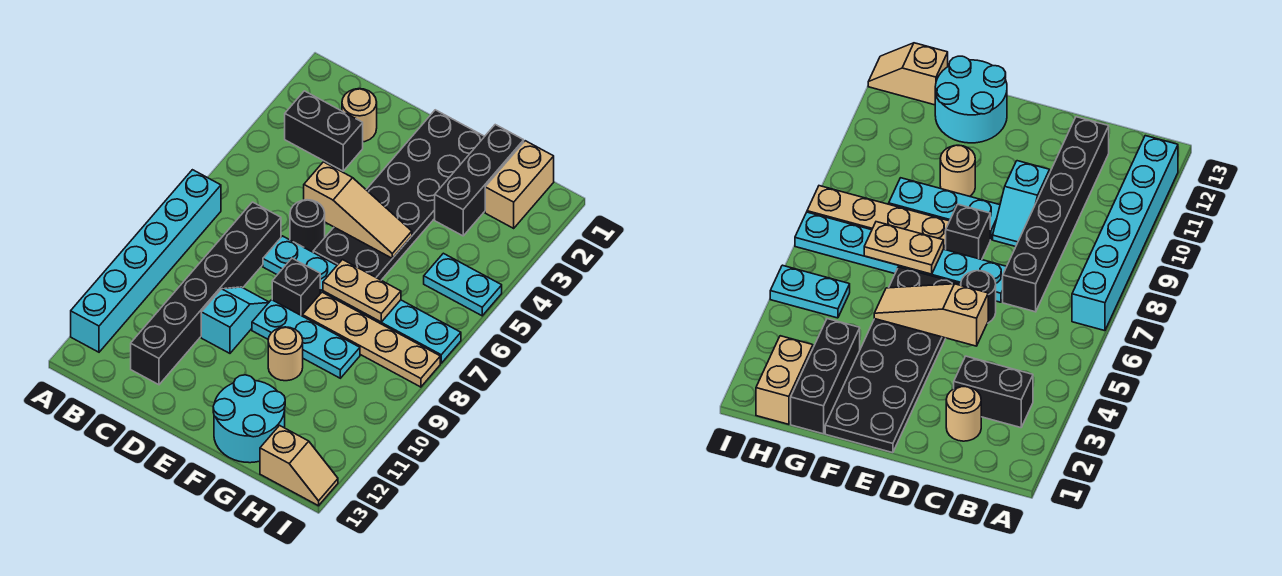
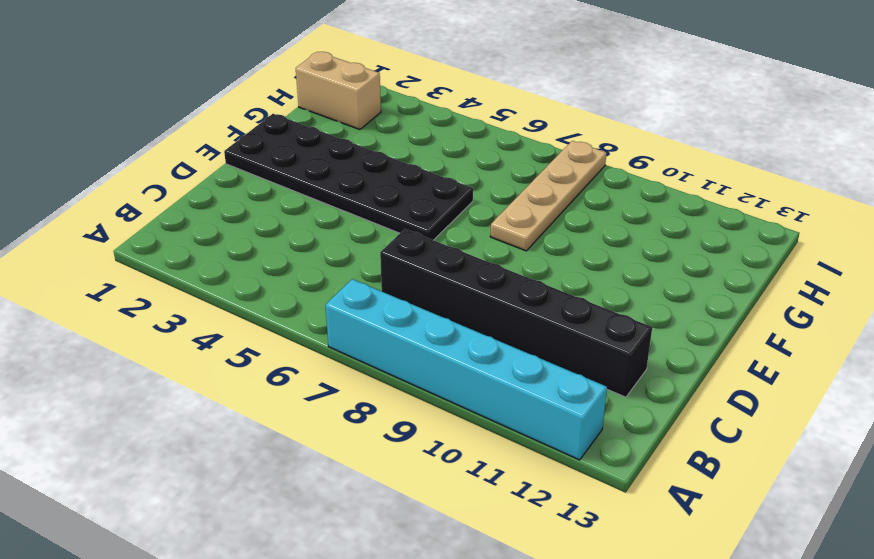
none -> black brick B3:C3 level 1
none -> tan round brick C2 level 1
none -> black round brick D6 level 1

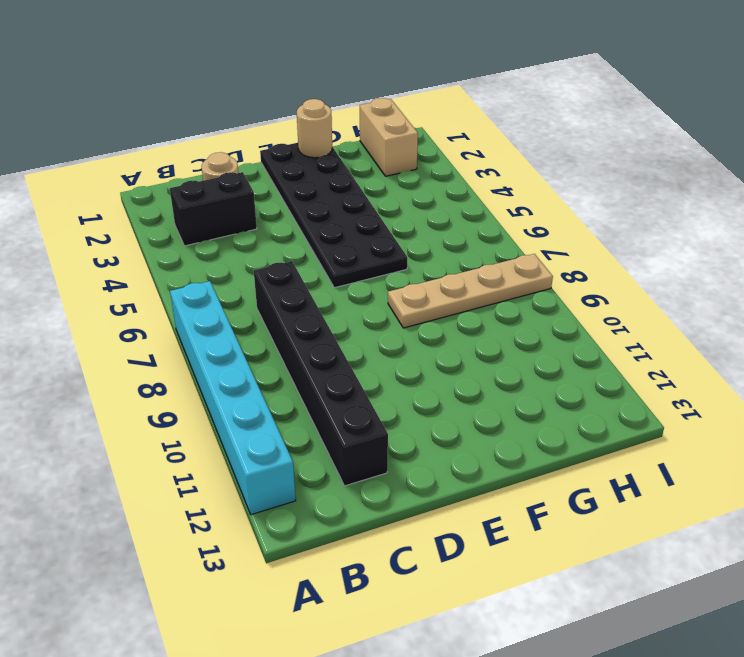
tan round brick F1 level 2 -> tan round brick F10 level 1
none -> black round brick D6 level 1
none -> cyan plate D7:I7 level 1
none -> cyan slope D9:D10 level 1 top 10

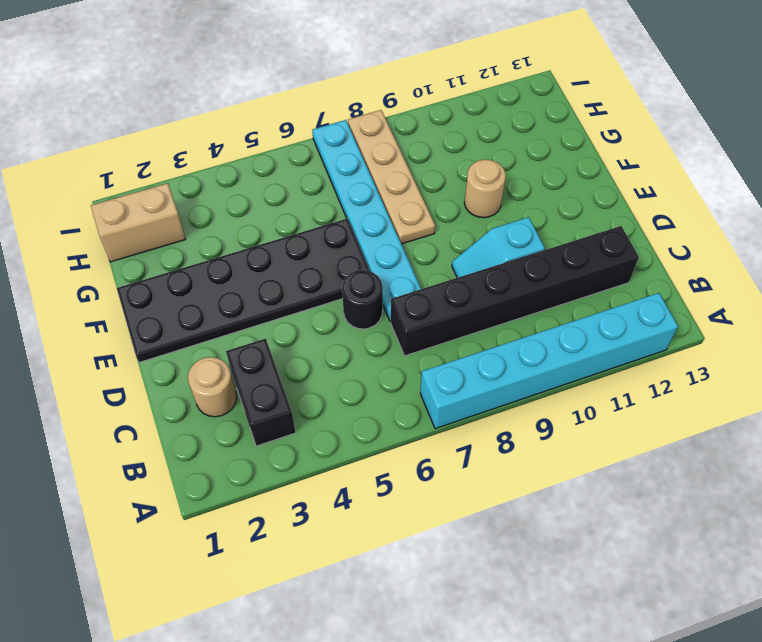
none -> black brick E8 level 1
none -> cyan plate E9:G9 level 1
none -> cyan round brick F12:G13 level 1

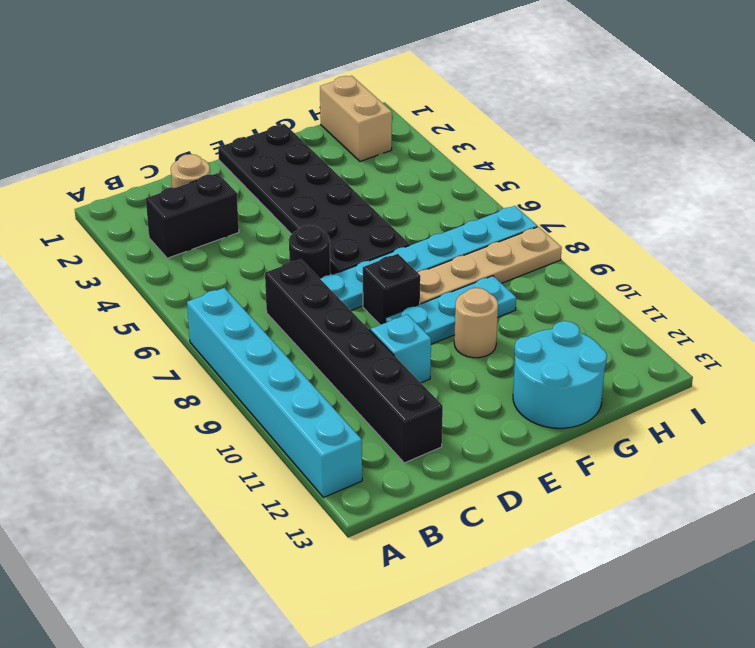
none -> black brick G1:G3 level 1
none -> cyan plate H5:I5 level 1
none -> tan slope H13:I13 level 1 top H

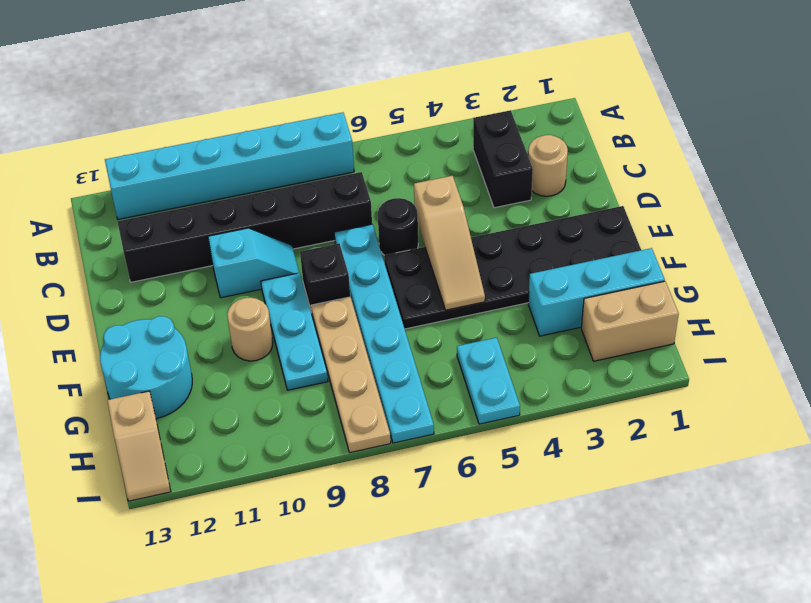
cyan brick G1:G3 level 1 -> black brick G1:G3 level 1
none -> tan plate F7:G7 level 2

